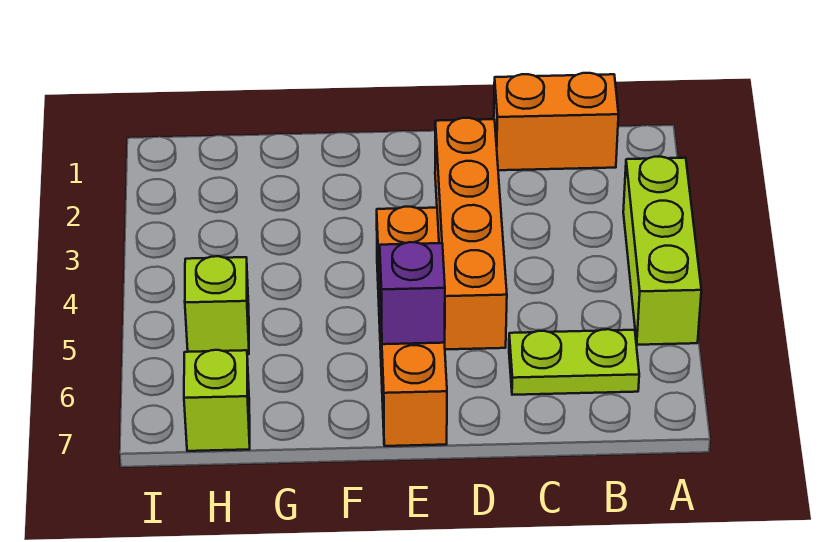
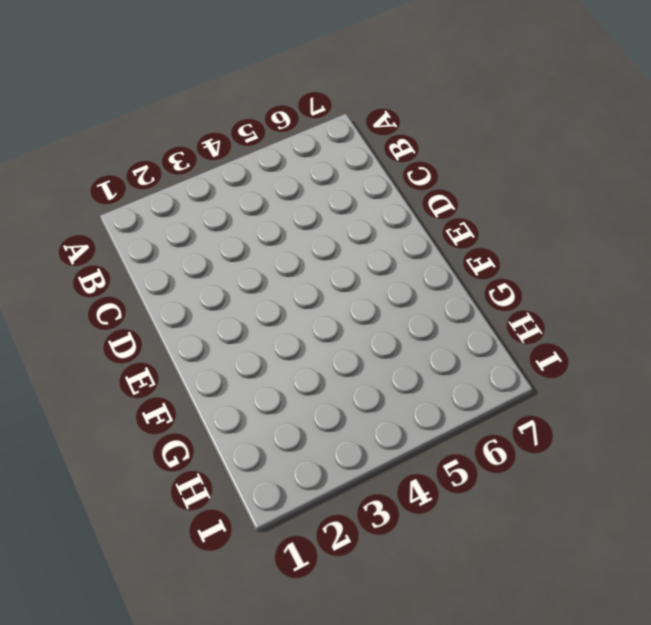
none -> lime brick A3:A5 level 1
none -> orange brick B1:C1 level 1

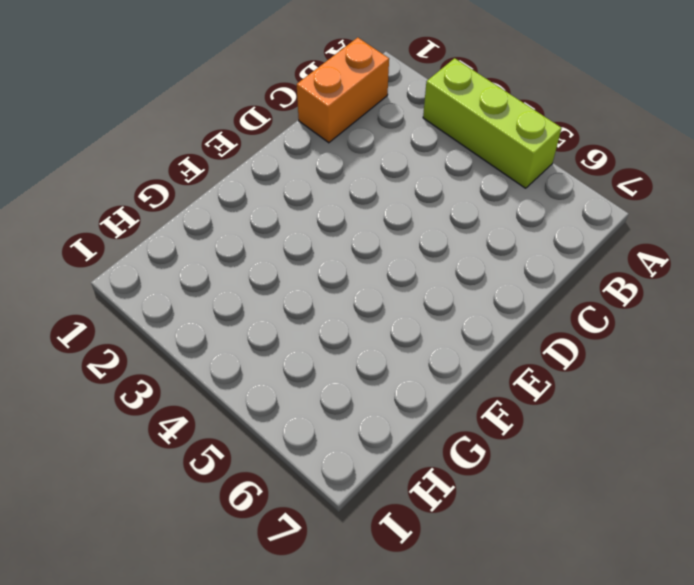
none -> lime plate B6:C6 level 1
none -> orange brick D2:D5 level 1

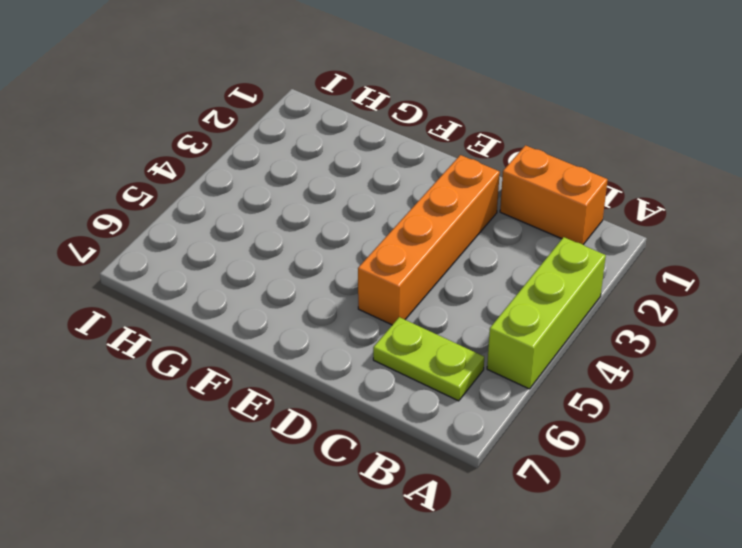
none -> orange brick E4:E7 level 1
none -> lime brick H5 level 1

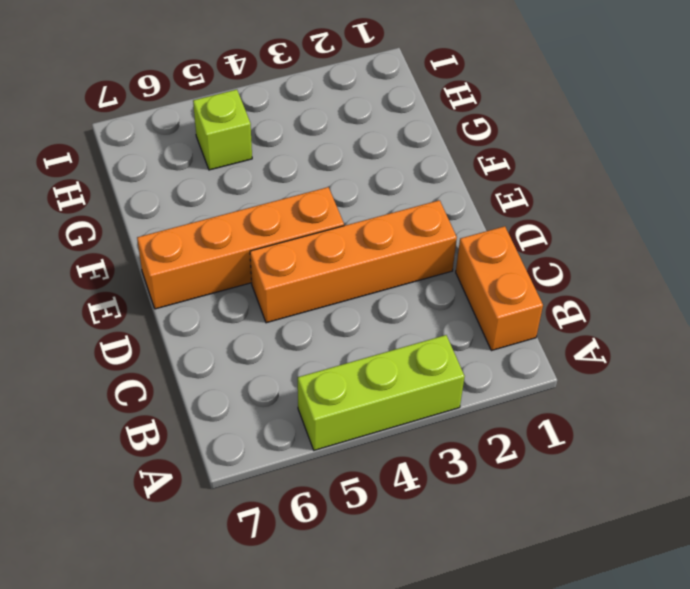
none -> lime plate B6:C6 level 1
none -> lime brick H7 level 1

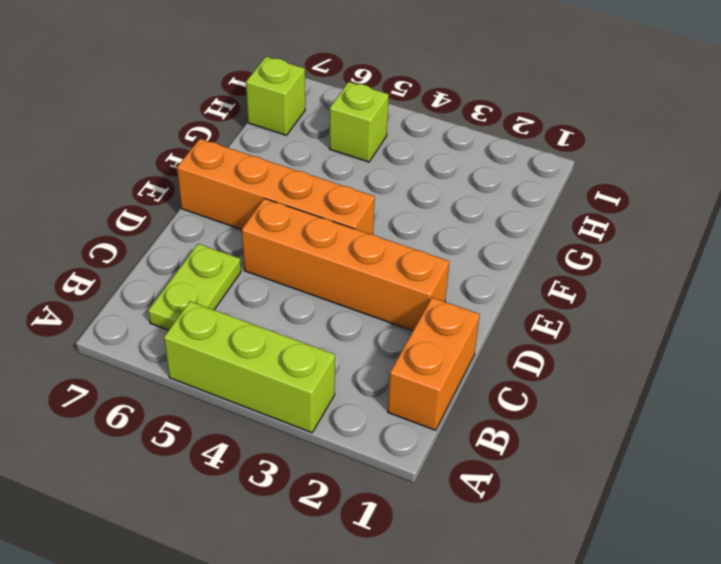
none -> purple brick E6 level 2

